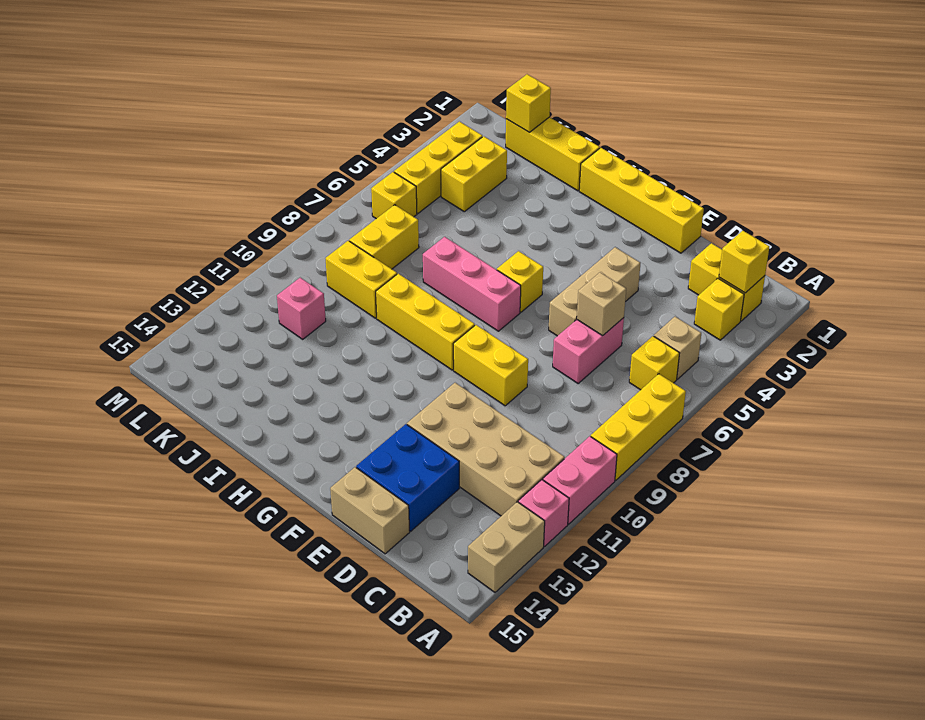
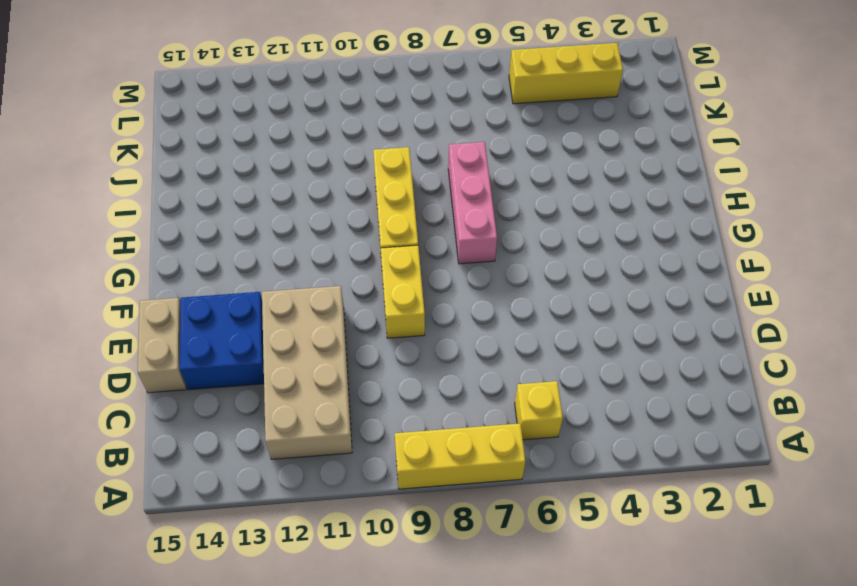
none -> pink brick A10:A11 level 1
none -> pink brick A12 level 1
none -> tan brick A13:A14 level 1

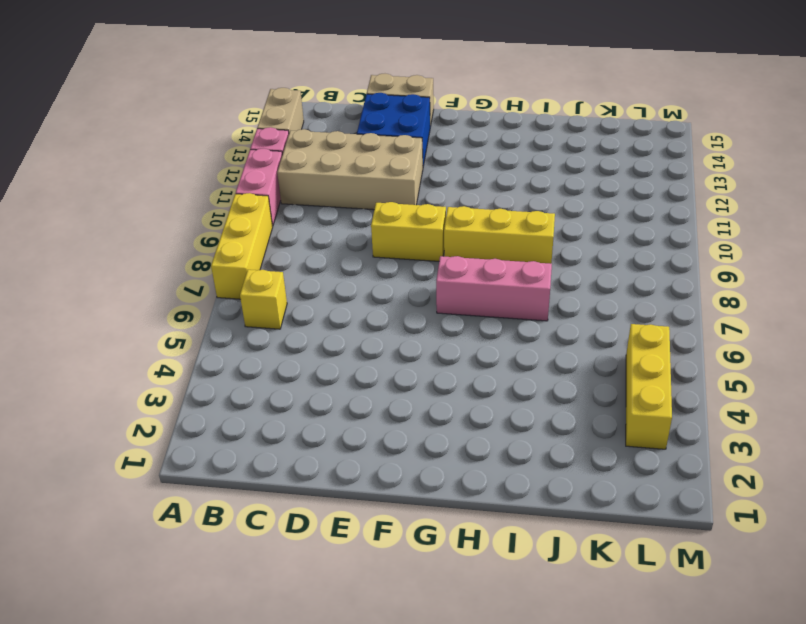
none -> yellow brick B2:C2 level 1
none -> yellow brick B3 level 1
none -> tan brick B5 level 1

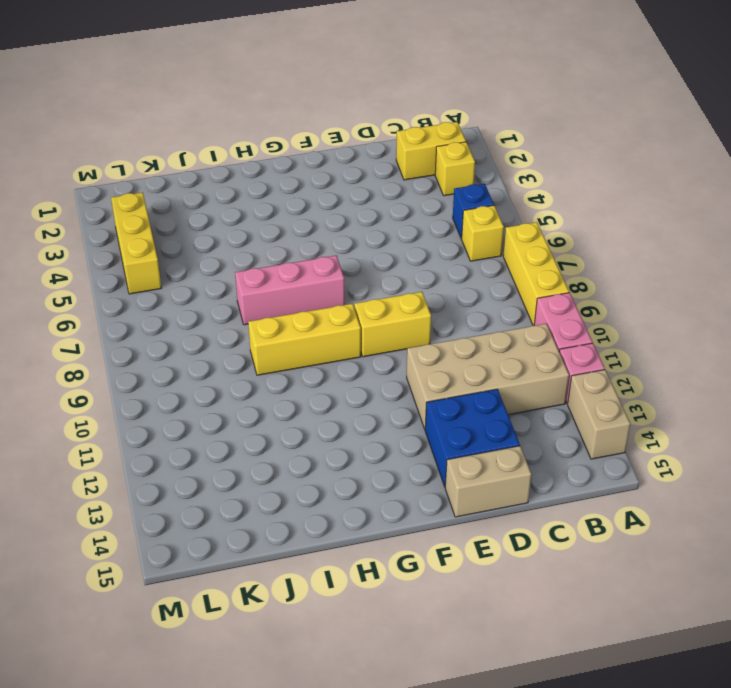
blue brick B5 level 1 -> tan brick B5 level 1
none -> pink brick D6:D7 level 1
none -> yellow brick E1:H1 level 1
none -> tan brick E4:E6 level 1

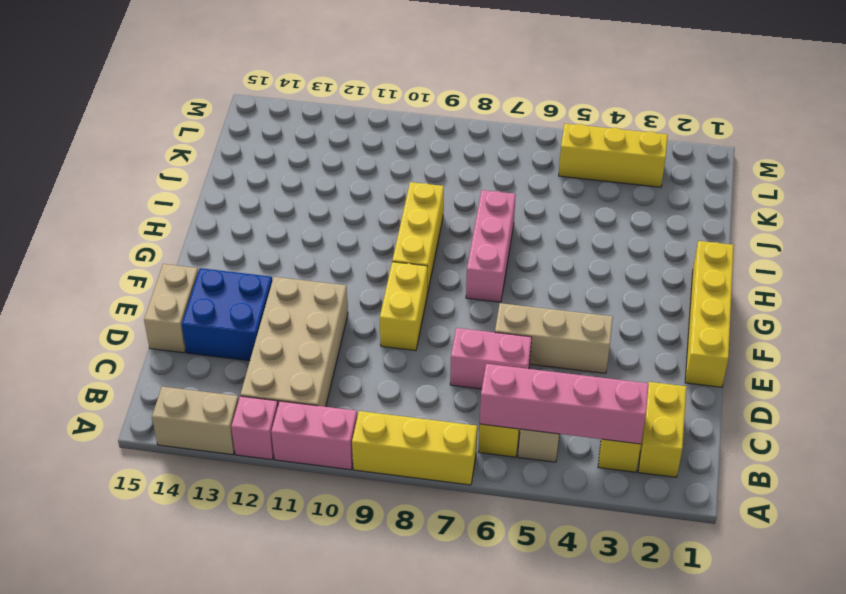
pink brick B3:B6 level 2 -> none
none -> yellow brick G6 level 1
none -> yellow brick I1:K1 level 1
none -> yellow brick J9:K9 level 1

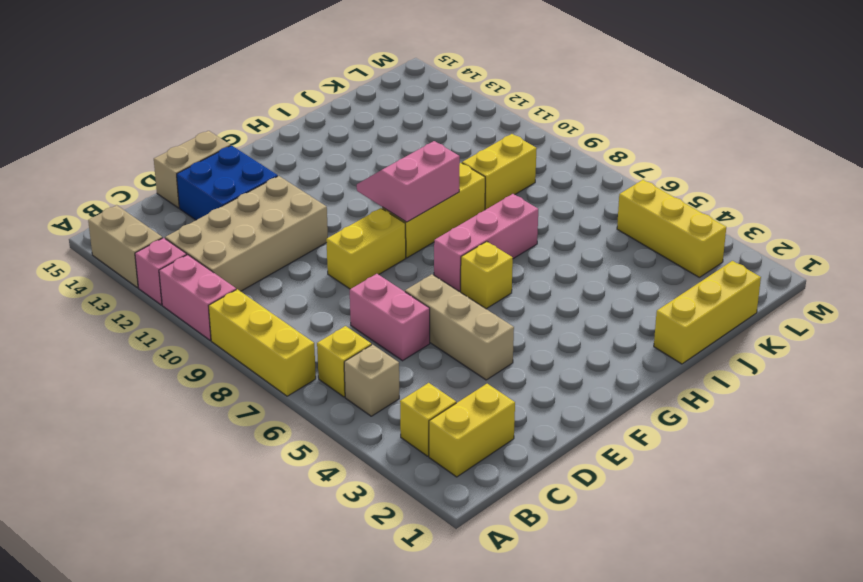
pink slope G9:H10 level 2 top 9 -> none
none -> yellow brick E1:H1 level 1
none -> yellow brick K3:K4 level 1
none -> yellow brick K7:K8 level 1

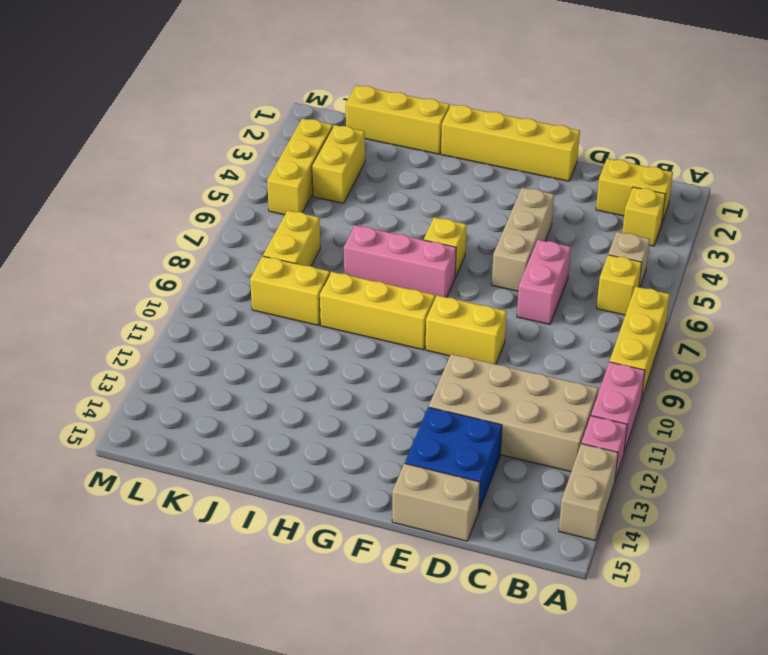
none -> pink brick K11 level 1
none -> yellow brick L6 level 1
none -> yellow brick B2 level 2

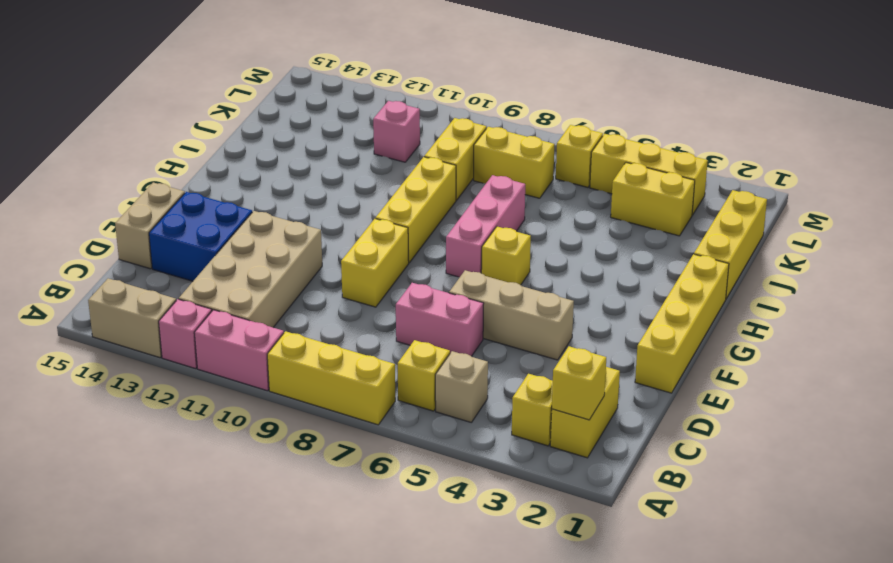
none -> tan brick D6 level 2
none -> yellow brick K1 level 2

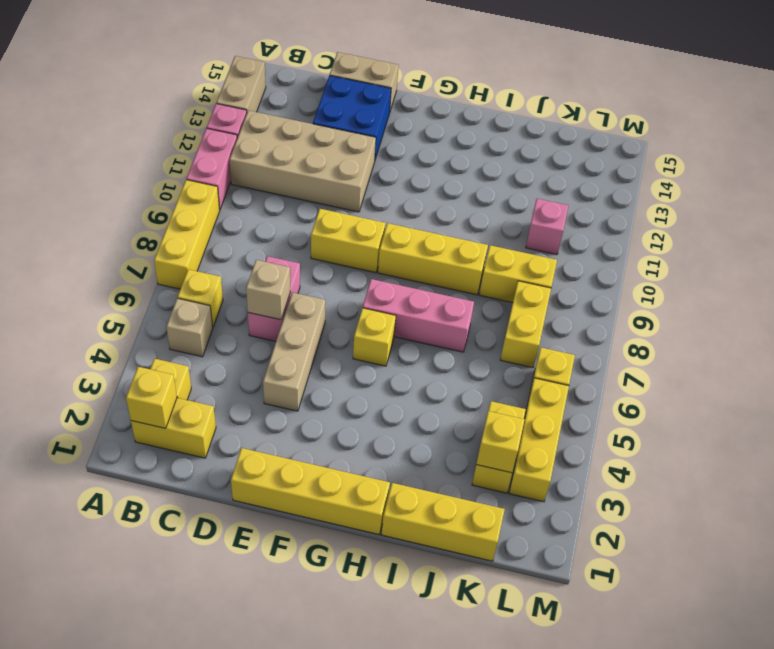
yellow brick K3 level 2 -> yellow brick K1 level 2

